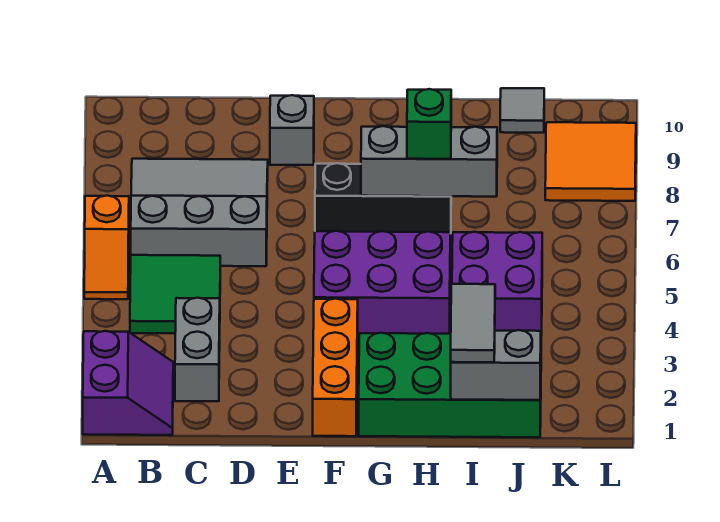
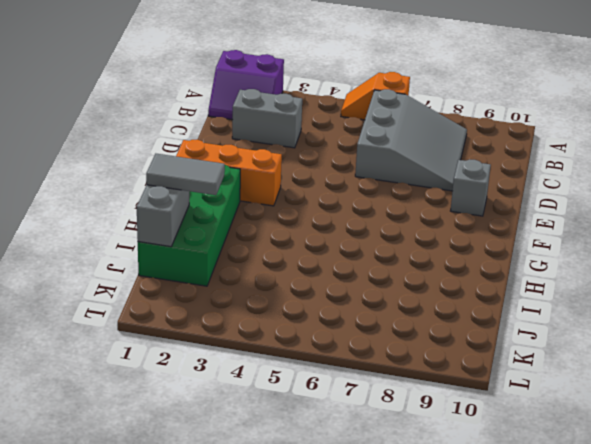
none -> green tile B4:C5 level 1
none -> purple brick F4:H5 level 1
none -> black brick F7:H7 level 1

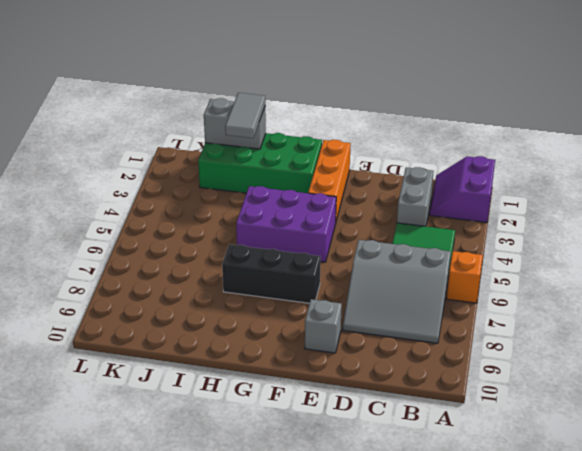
none -> purple brick I4:J5 level 1
none -> grey tile J10 level 1
none -> orange tile K8:L9 level 1

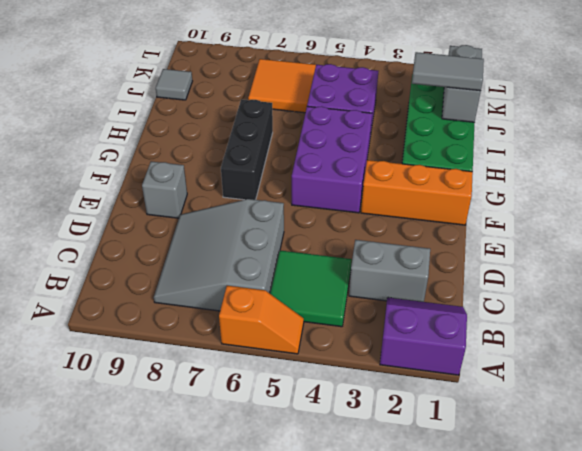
orange tile J6:K7 level 1 -> orange tile K8:L9 level 1
none -> grey brick G7:I7 level 2
none -> green brick H7 level 3

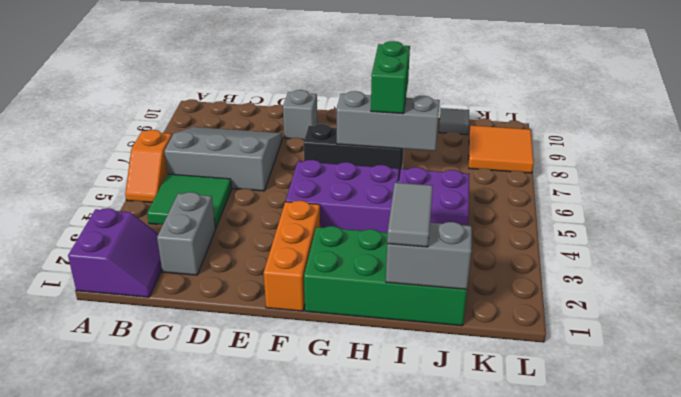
green brick H7:H8 level 3 -> green brick H7 level 3

